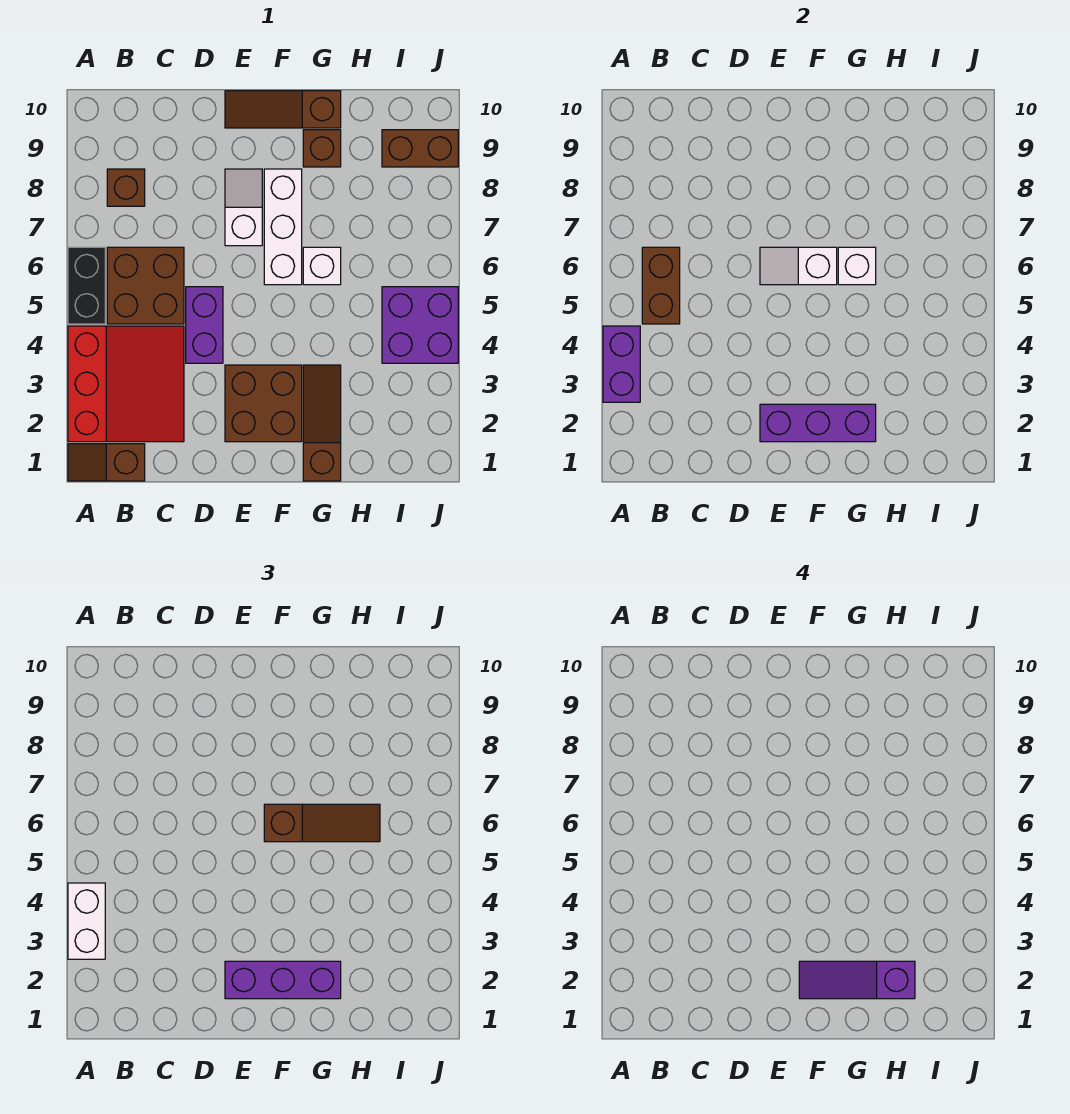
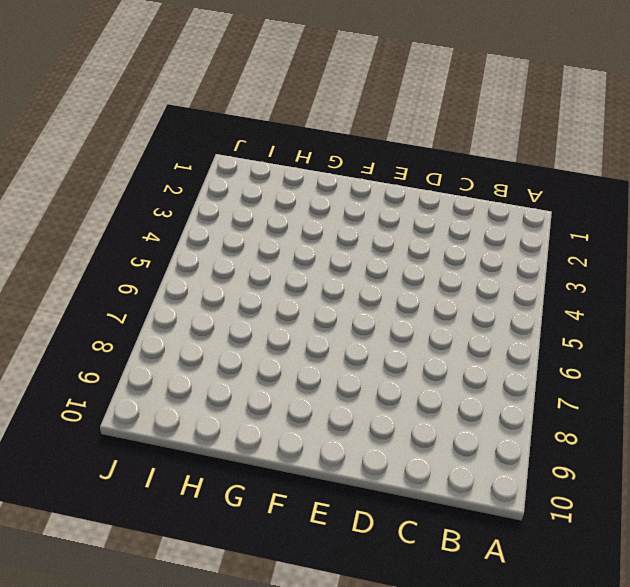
none -> brown slope A1:B1 level 1 top B
none -> red slope A2:C4 level 1 top A
none -> black brick A5:A6 level 1

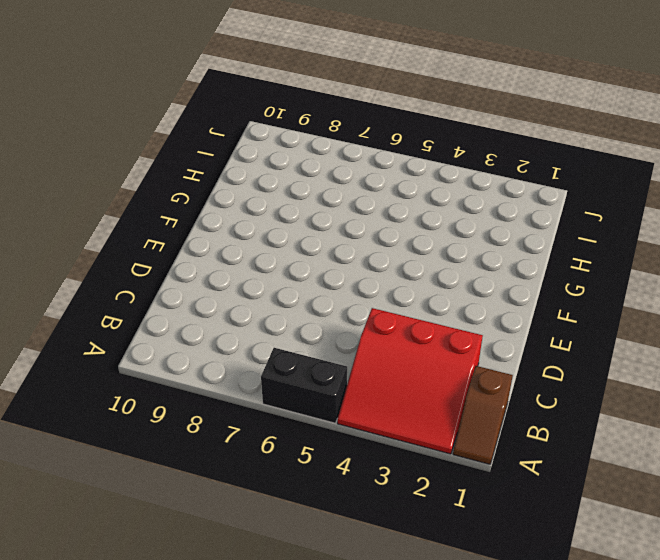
red slope A2:C4 level 1 top C -> red slope A2:C4 level 1 top A
none -> brown brick B5:C6 level 1
none -> brown brick B8 level 1
none -> purple brick D4:D5 level 1

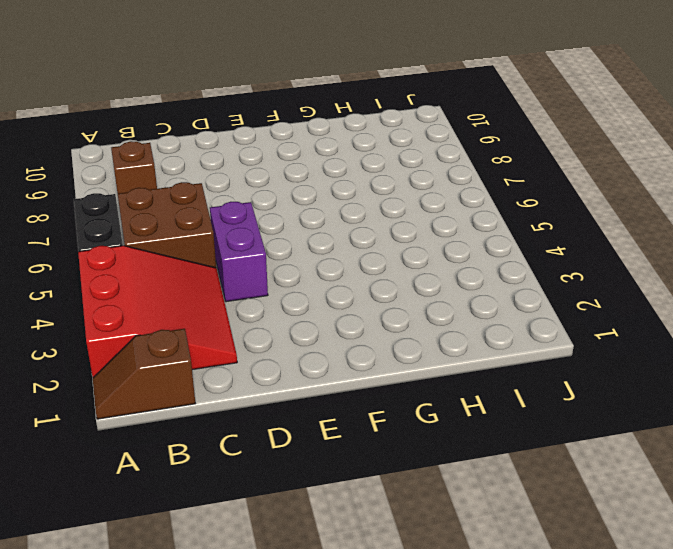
none -> brown brick E2:F3 level 1
none -> white slope E7:E8 level 1 top 7
none -> brown slope E10:G10 level 1 top G

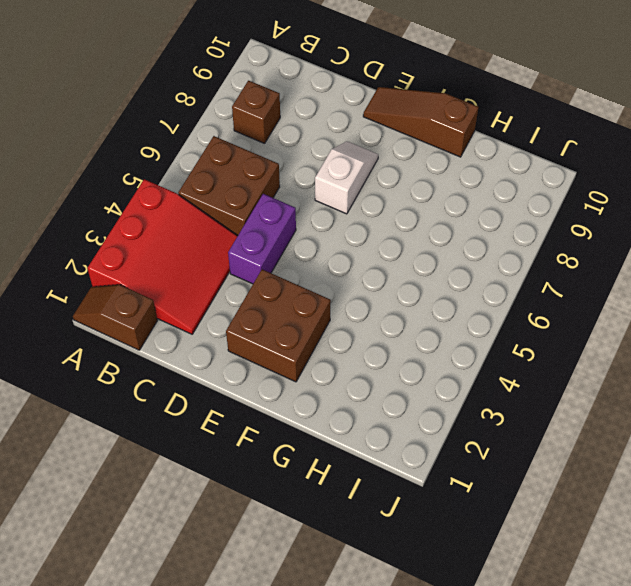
none -> black brick A5:A6 level 1
none -> white brick F6:F8 level 1
none -> brown slope G1:G3 level 1 top 1

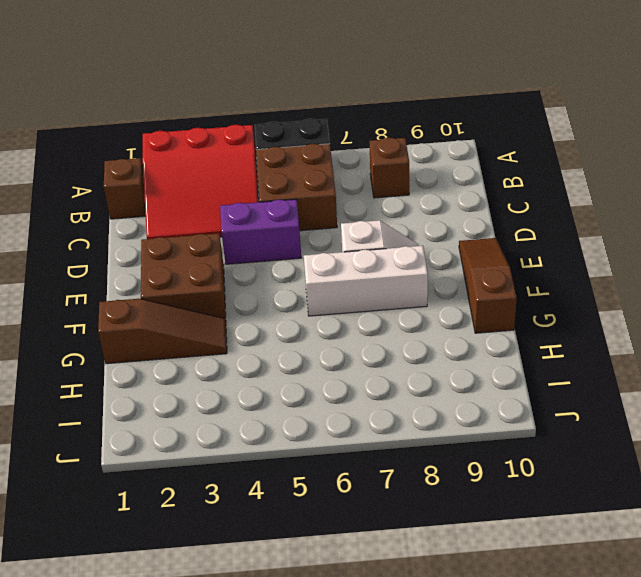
none -> white brick G6 level 1
none -> brown brick G9 level 1
none -> purple brick I4:J5 level 1

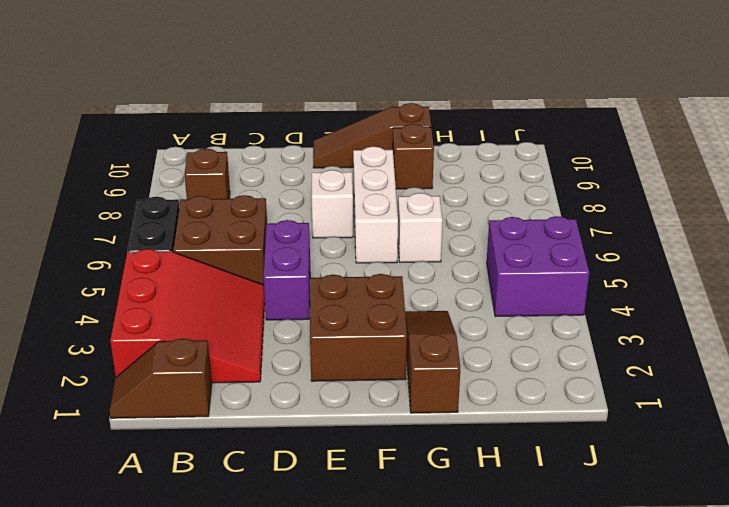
none -> brown brick I9:J9 level 1
none -> purple brick A3:A4 level 2
none -> brown brick B5:B6 level 2

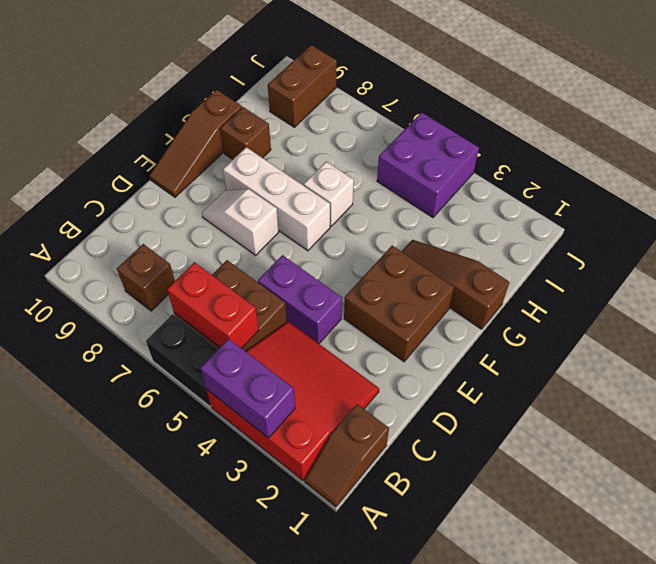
red brick B5:B6 level 2 -> brown brick B5:B6 level 2
none -> purple brick E2:G2 level 2
none -> white slope E6:F6 level 2 top F
none -> white brick G6 level 2

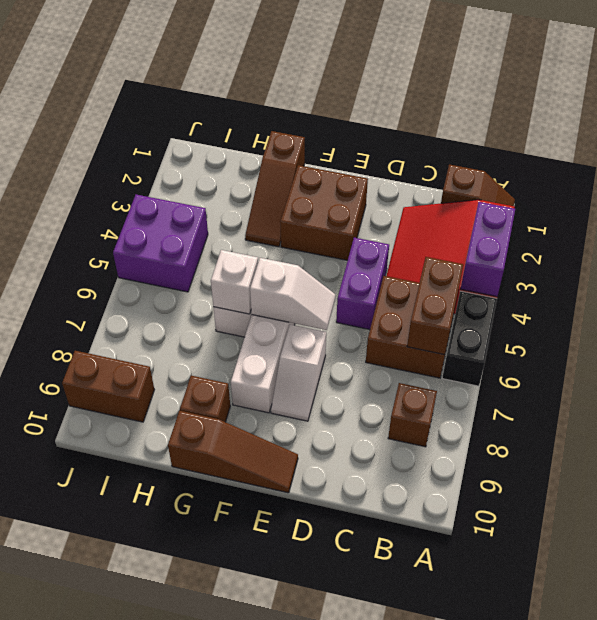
none -> purple brick E2:G2 level 2
none -> white brick A3:A4 level 3
none -> purple brick E2:G2 level 3

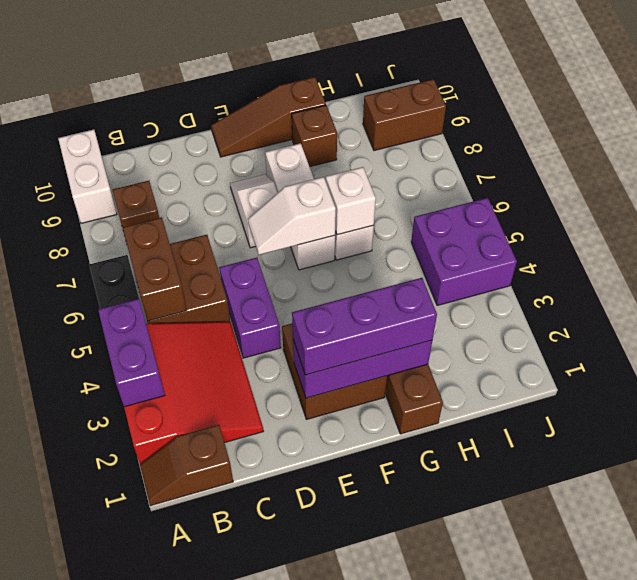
white brick A9:A10 level 1 -> white brick A3:A4 level 3
none -> brown slope F6:H6 level 3 top F
none -> purple slope F2:H2 level 4 top H

